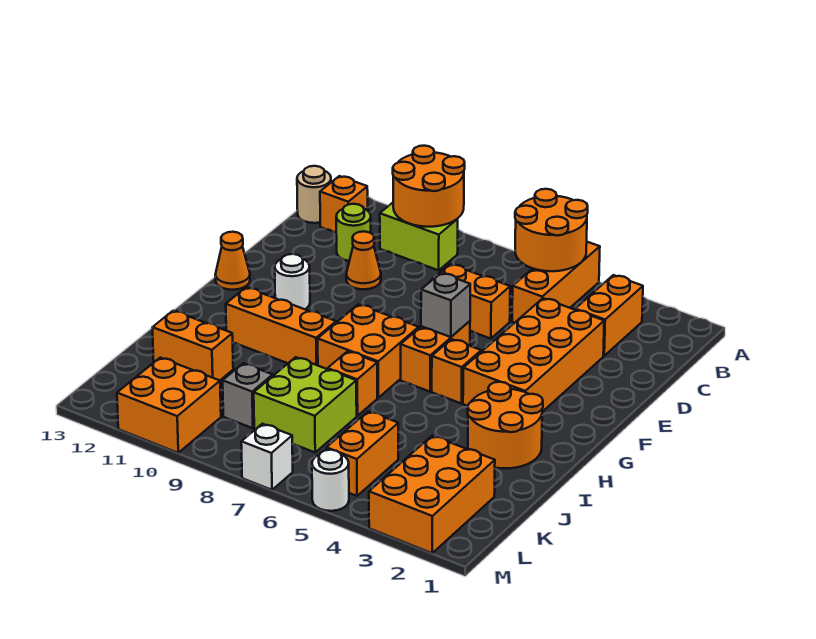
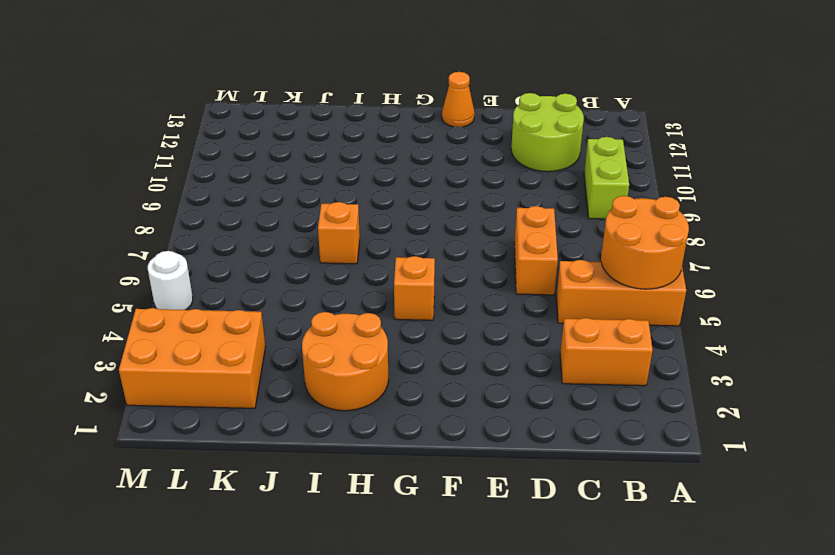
lime round brick C11:D12 level 1 -> lime round brick C11 level 1
none -> orange brick B12 level 1
none -> tan round brick B13 level 1
none -> orange brick D3:G4 level 1

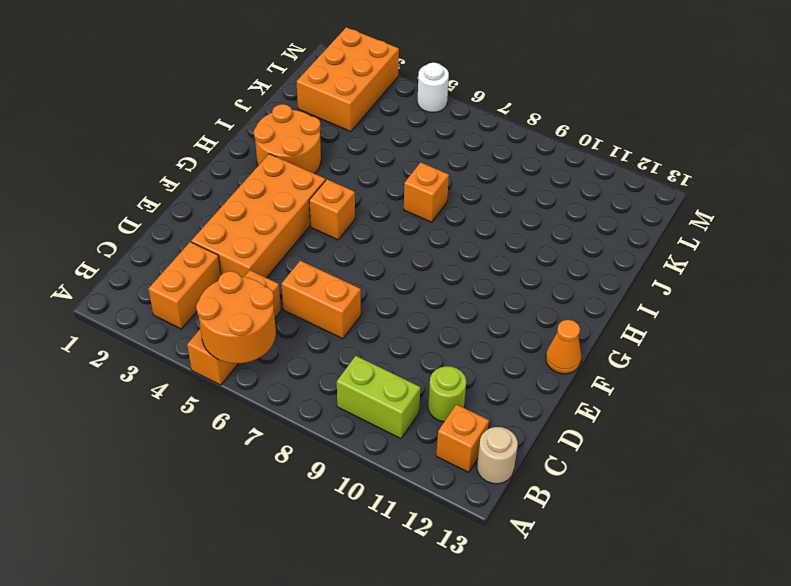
none -> orange cone D10 level 1
none -> orange brick F6:G6 level 1
none -> white round brick F11 level 1

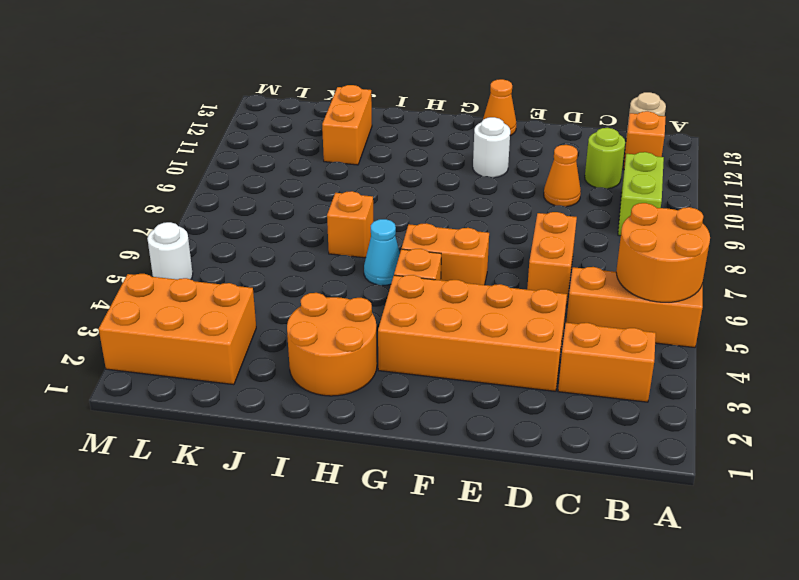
cyan cone H6 level 1 -> none
none -> orange brick G7:H8 level 1
none -> orange brick H9:H11 level 1
none -> lime brick J7:K8 level 1

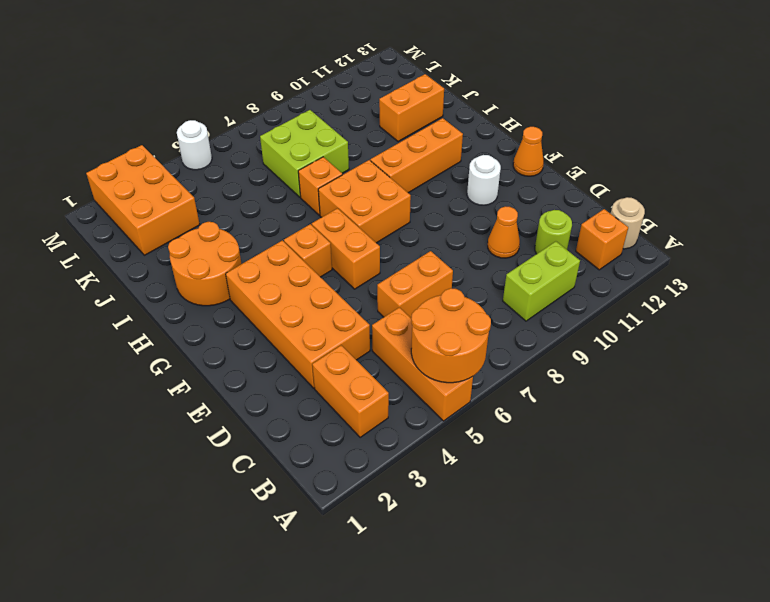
none -> orange brick K5:L5 level 1
none -> grey brick K9 level 1
none -> orange brick L10:M11 level 1

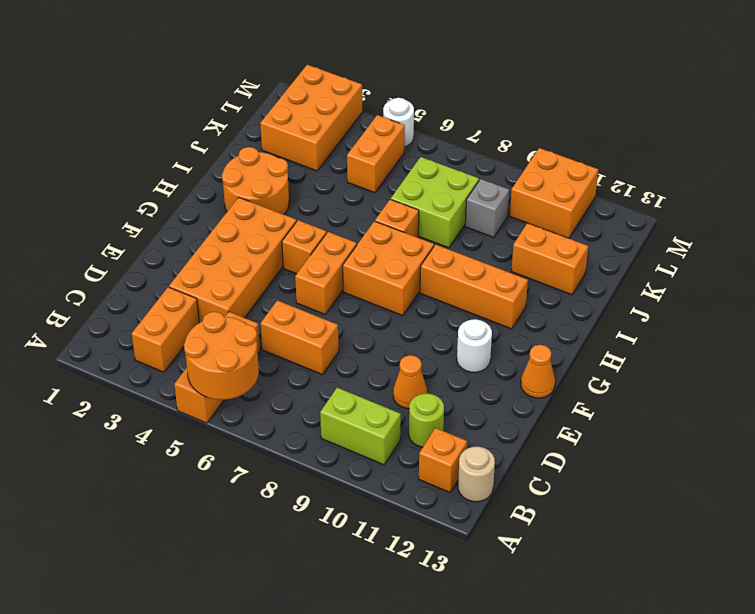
none -> white brick M7 level 1
none -> orange round brick A9:B10 level 2
none -> grey brick F6 level 2

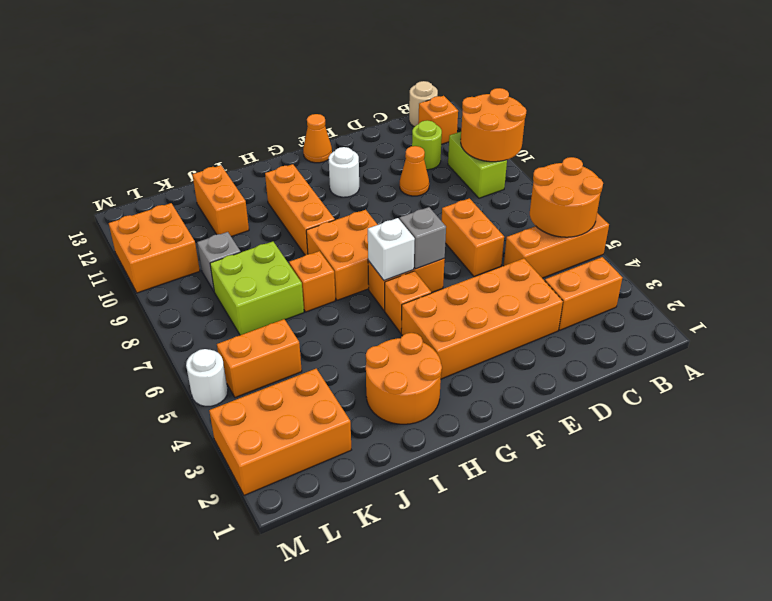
white brick G6 level 2 -> white brick M7 level 1

